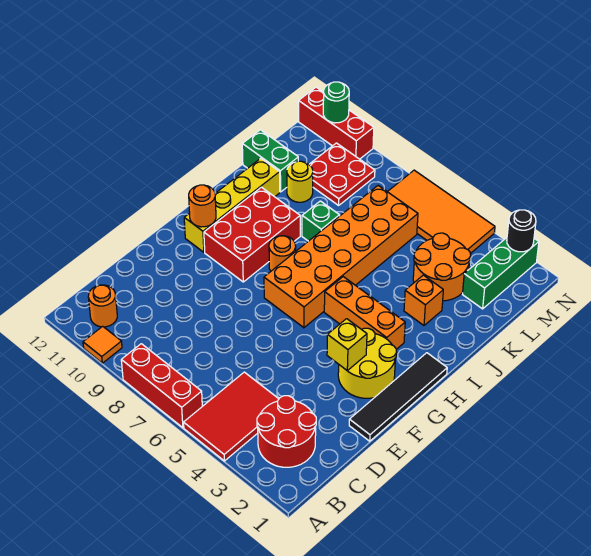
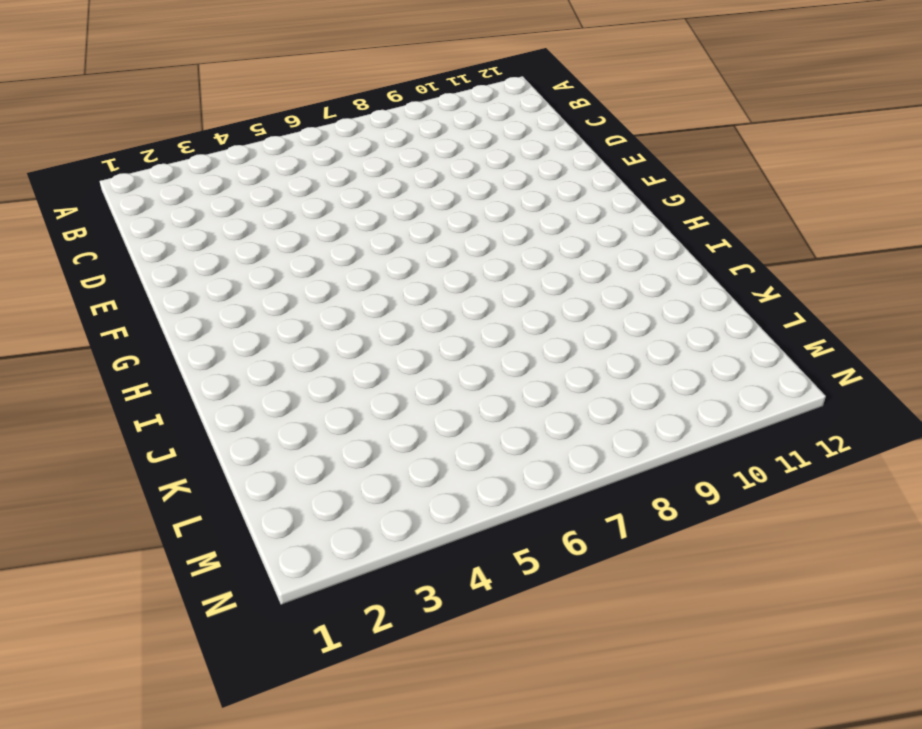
none -> red tile A4:C5 level 1
none -> red brick A6:A8 level 1
none -> orange tile A10 level 1

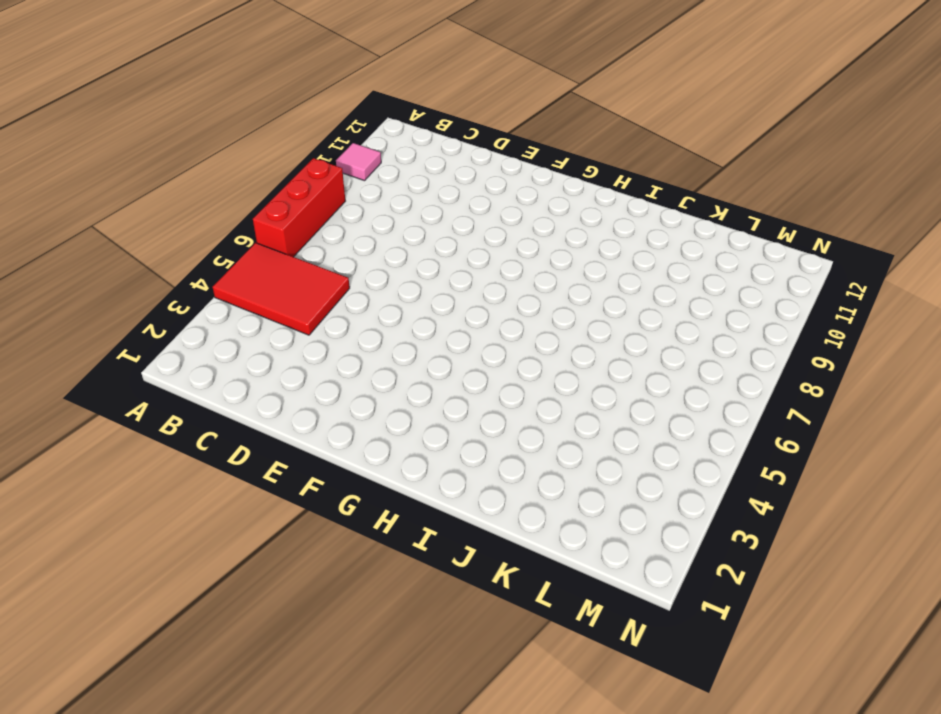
pink tile A10 level 1 -> orange tile A10 level 1
none -> red round brick B2:C3 level 1
none -> orange round brick B11 level 1
none -> black tile E1:H1 level 1

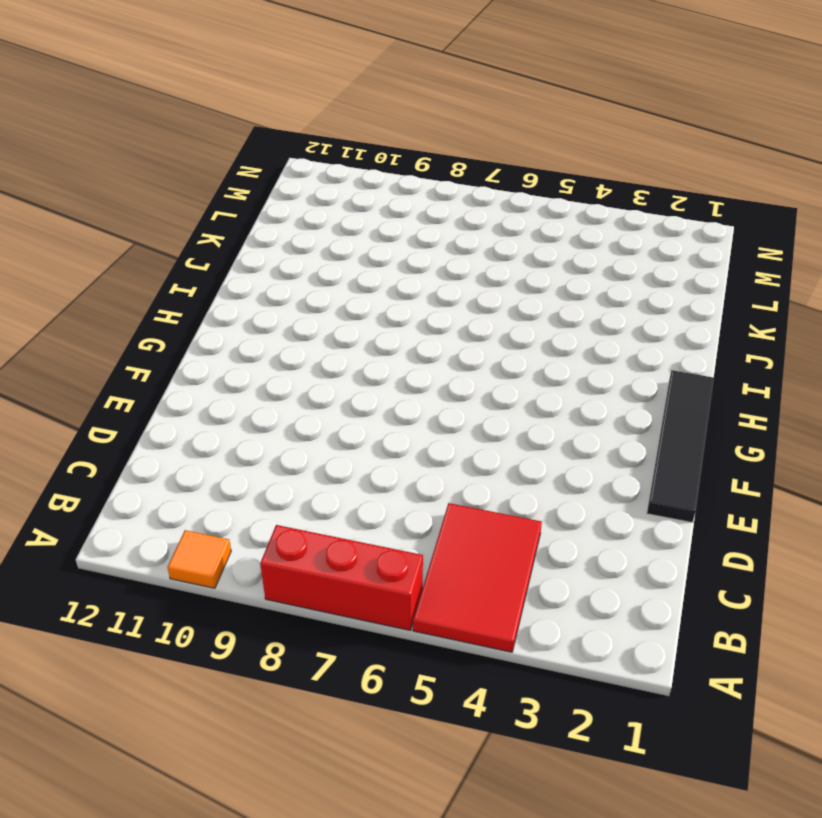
none -> red round brick B2:C3 level 1
none -> orange round brick B11 level 1
none -> yellow round brick F2:G3 level 1

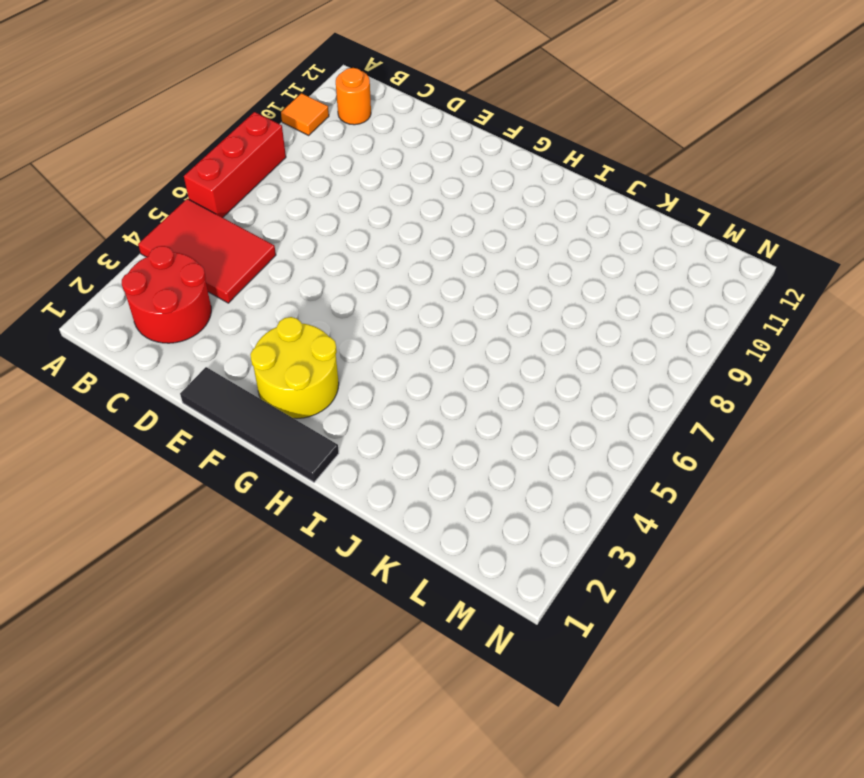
none -> orange brick G6:L7 level 1
none -> red brick G9:I10 level 1
none -> yellow brick G11:J11 level 1

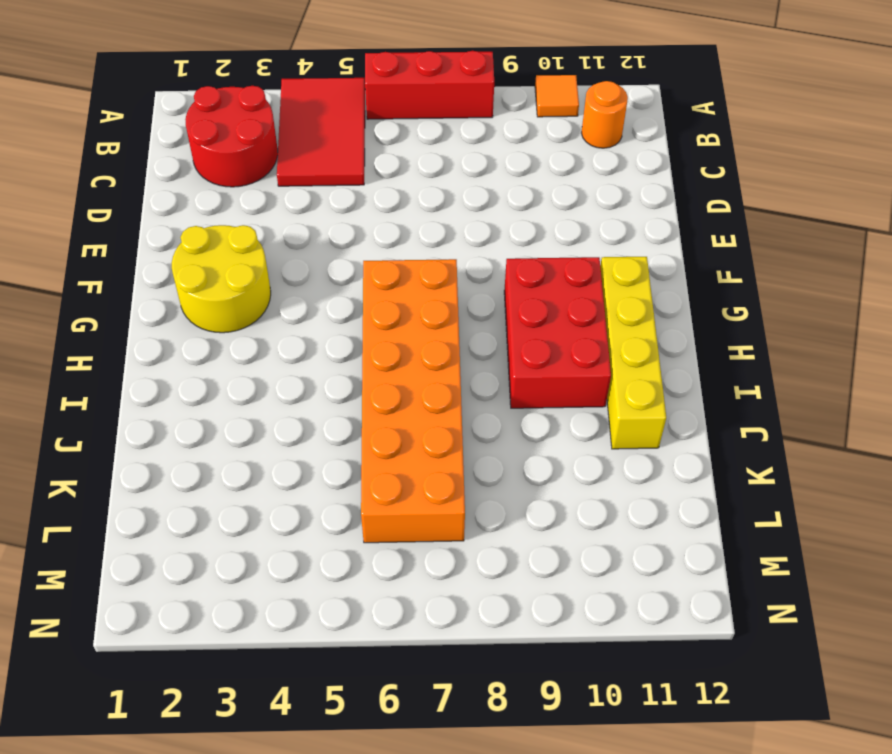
none -> black tile E1:H1 level 1
none -> orange brick H3:H5 level 1
none -> orange round brick H8 level 1

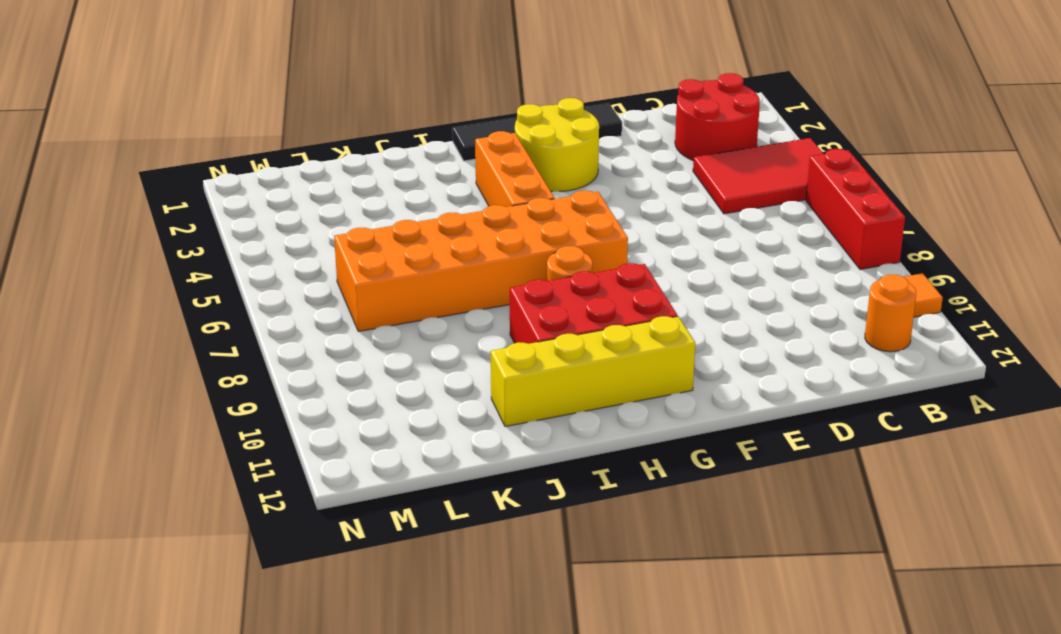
none -> orange brick J3 level 1
none -> green brick J8 level 1
none -> orange round brick K3:L4 level 1

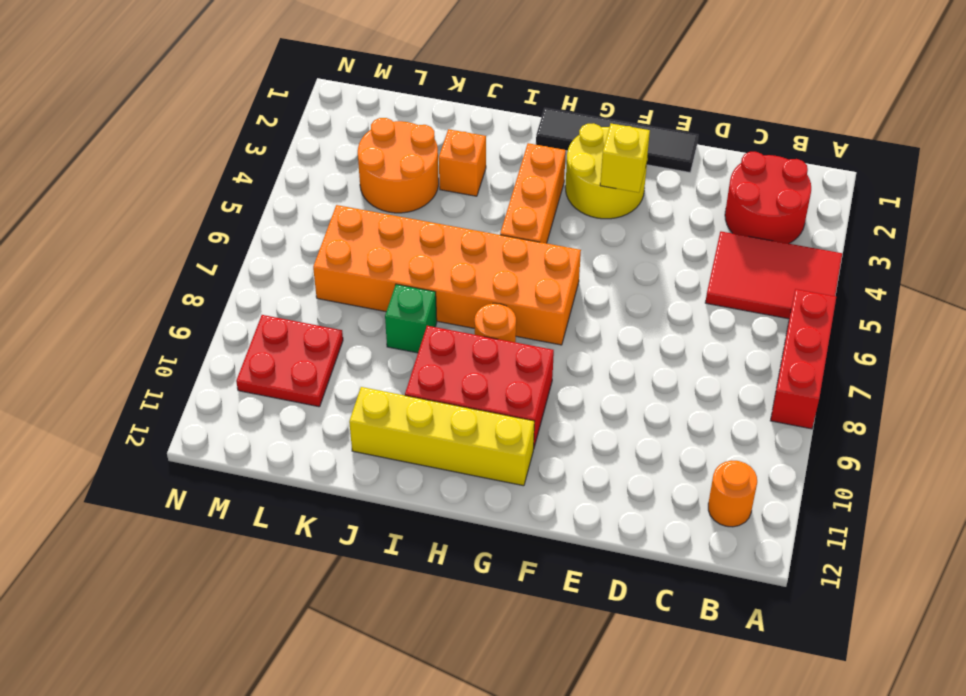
none -> orange tile A10 level 1
none -> yellow round brick K10 level 1
none -> green brick K11:K12 level 1

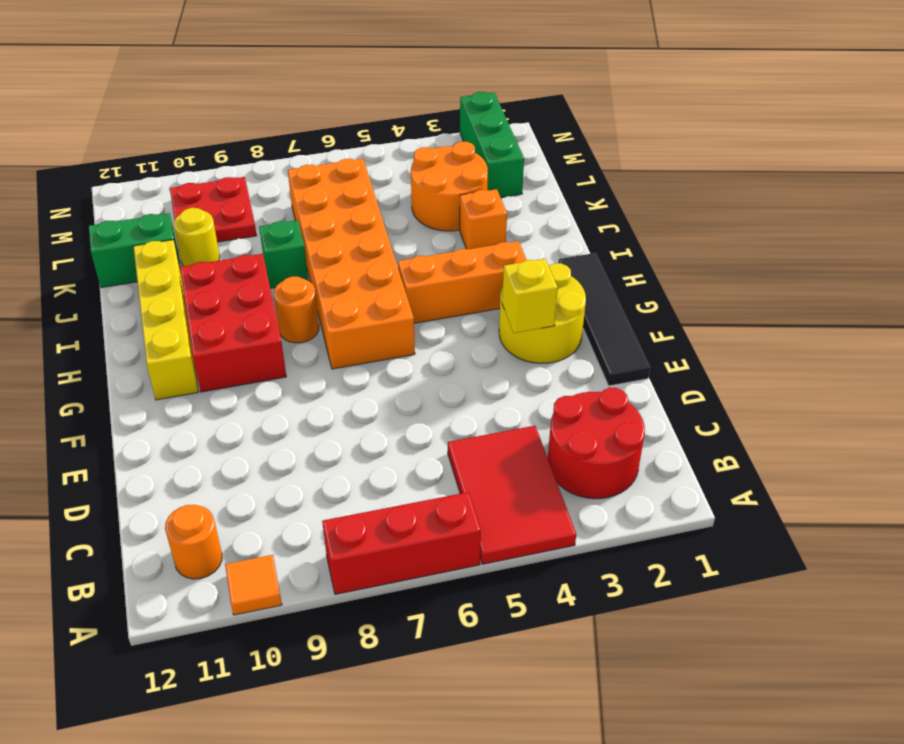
none -> orange tile M4:N7 level 1
none -> red brick N10:N12 level 1
none -> orange round brick G11 level 2

